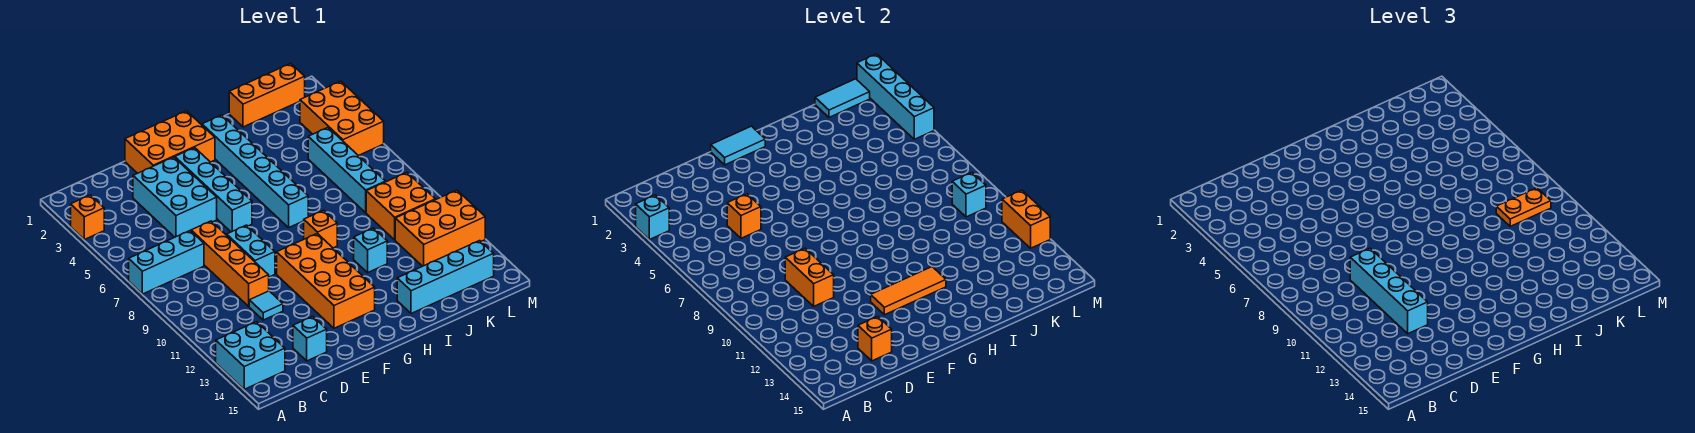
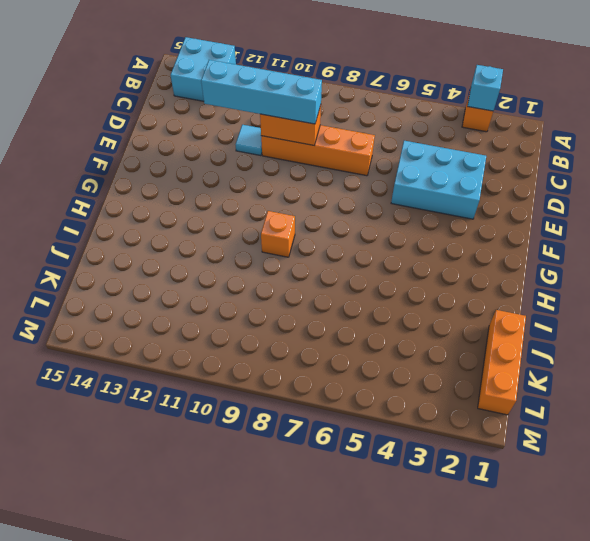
none -> cyan brick A7:C7 level 1
none -> cyan brick D14 level 1
none -> orange brick E1:G2 level 1
none -> cyan brick E8:E9 level 1

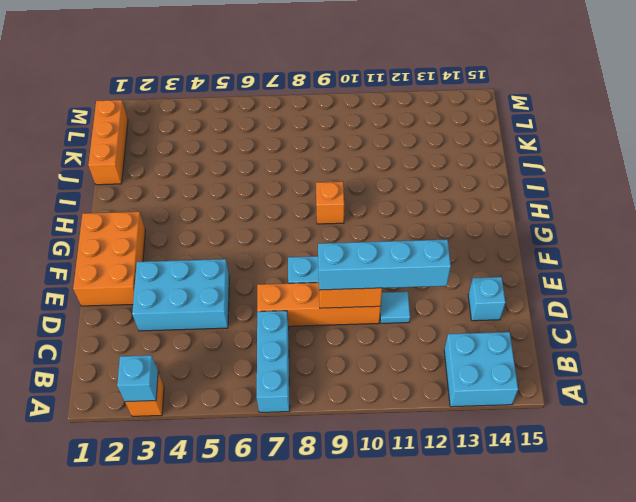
none -> cyan brick F3:F6 level 1
none -> orange brick F10:G13 level 1
none -> cyan brick H2:H7 level 1
none -> cyan brick I11 level 1

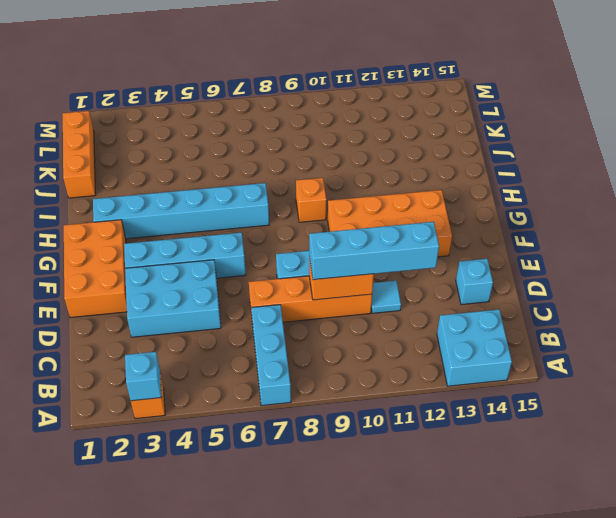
none -> cyan brick I11 level 1
none -> cyan brick I14:L14 level 1
none -> cyan brick K5:K8 level 1
none -> orange brick K9:L10 level 1

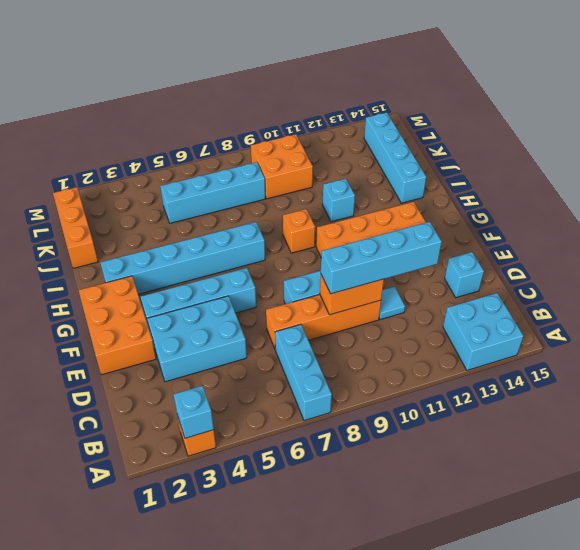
none -> orange brick K11:M12 level 1
none -> orange brick L3:M5 level 1
none -> orange brick D5 level 2
none -> orange brick D14 level 2

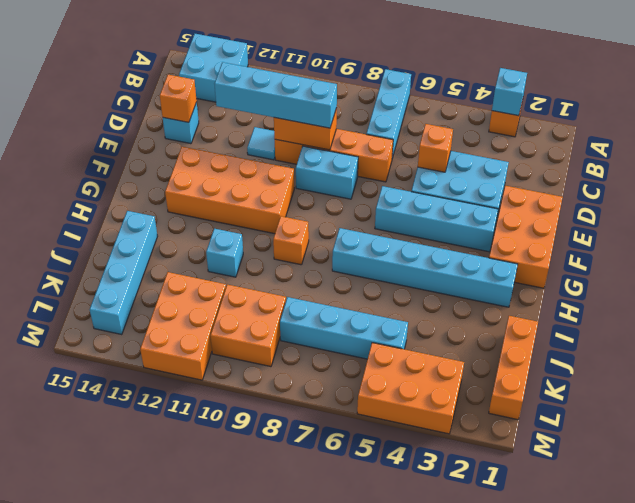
none -> cyan tile F1:G1 level 2
none -> orange tile F12:H12 level 2
none -> cyan tile K1:L1 level 2
none -> cyan brick L9 level 2

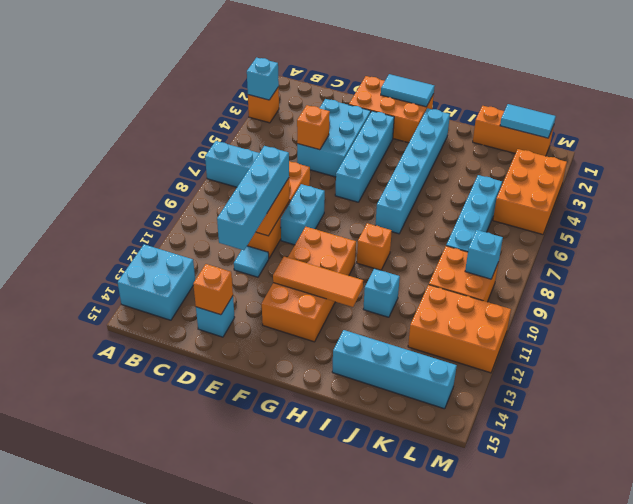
none -> cyan brick M1:M4 level 2
none -> orange brick M11:M12 level 2
none -> orange plate K9:L9 level 3

